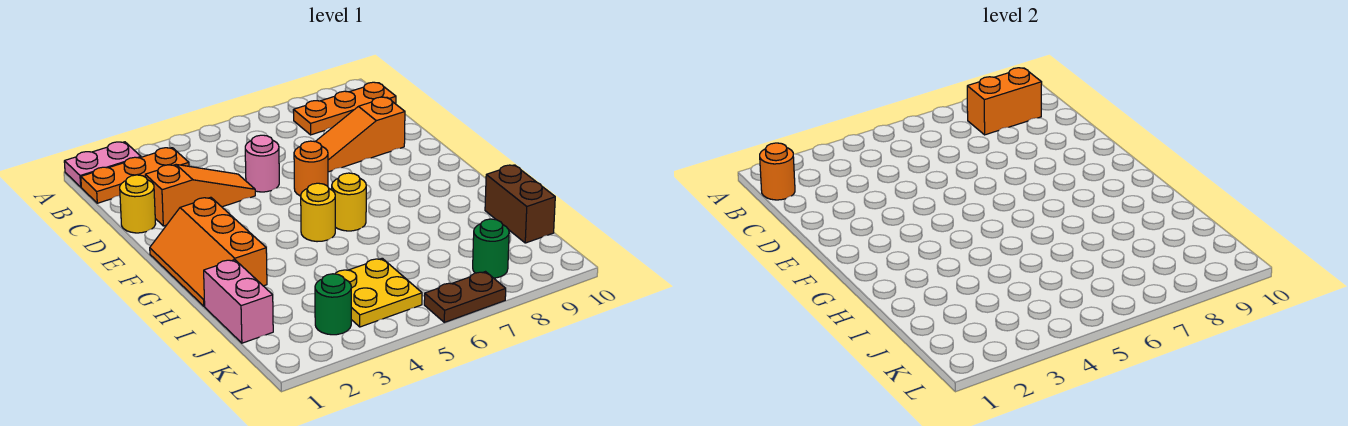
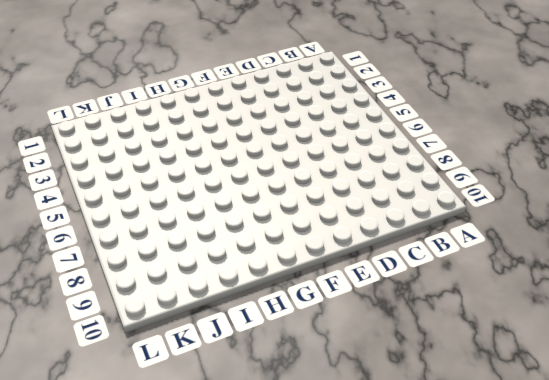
none -> pink plate A1:A2 level 1
none -> orange plate B1:B3 level 1
none -> orange plate B8:B10 level 1

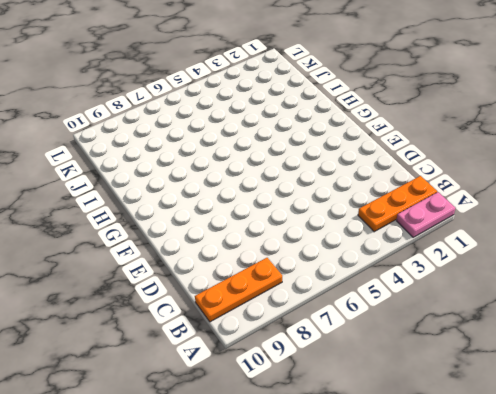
none -> yellow round brick D1 level 1
none -> orange slope D2:D4 level 1 top 2
none -> pink round brick D5 level 1

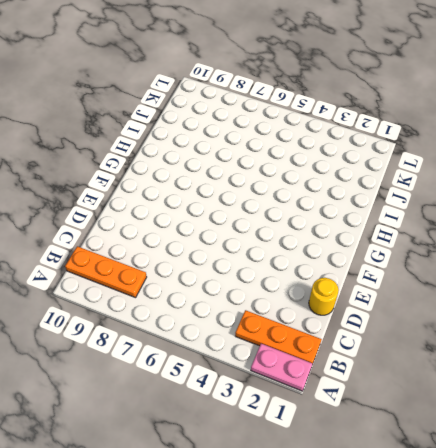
none -> orange slope D2:D4 level 1 top 2
none -> pink round brick D5 level 1
none -> orange slope D7:D9 level 1 top 9

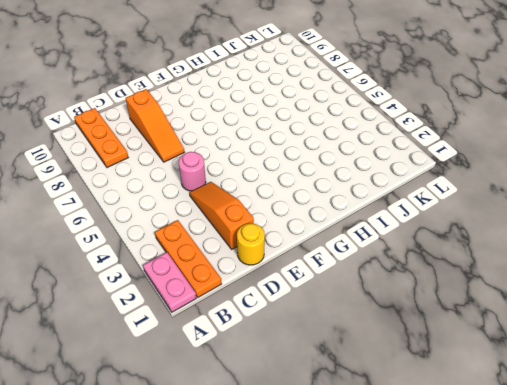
none -> orange round brick E6 level 1
none -> orange slope F1:H2 level 1 top 2
none -> yellow round brick G5 level 1

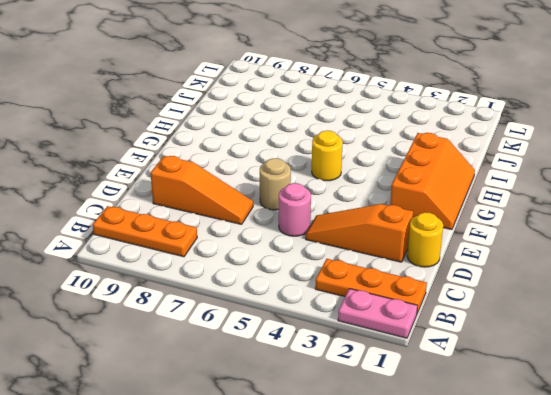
tan round brick E6 level 1 -> orange round brick E6 level 1
none -> yellow round brick G6 level 1
none -> pink brick I1:J1 level 1
none -> brown brick I10:J10 level 1

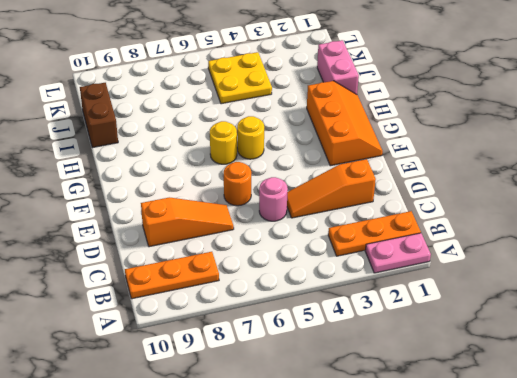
none -> yellow round brick D1 level 1
none -> green round brick K3 level 1
none -> green round brick K8 level 1

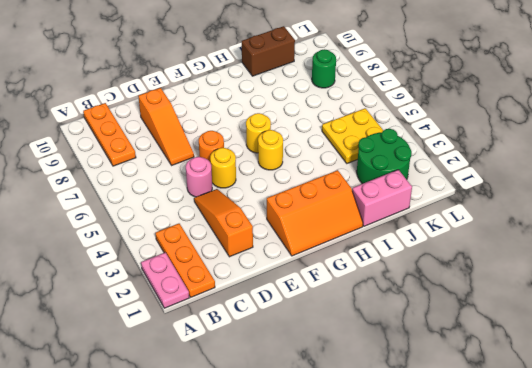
yellow round brick E5 level 1 -> yellow round brick D1 level 1
green round brick J2:K3 level 1 -> green round brick K3 level 1
none -> brown plate L6:L7 level 1
none -> orange round brick B1 level 2
none -> orange brick B8:B9 level 2

